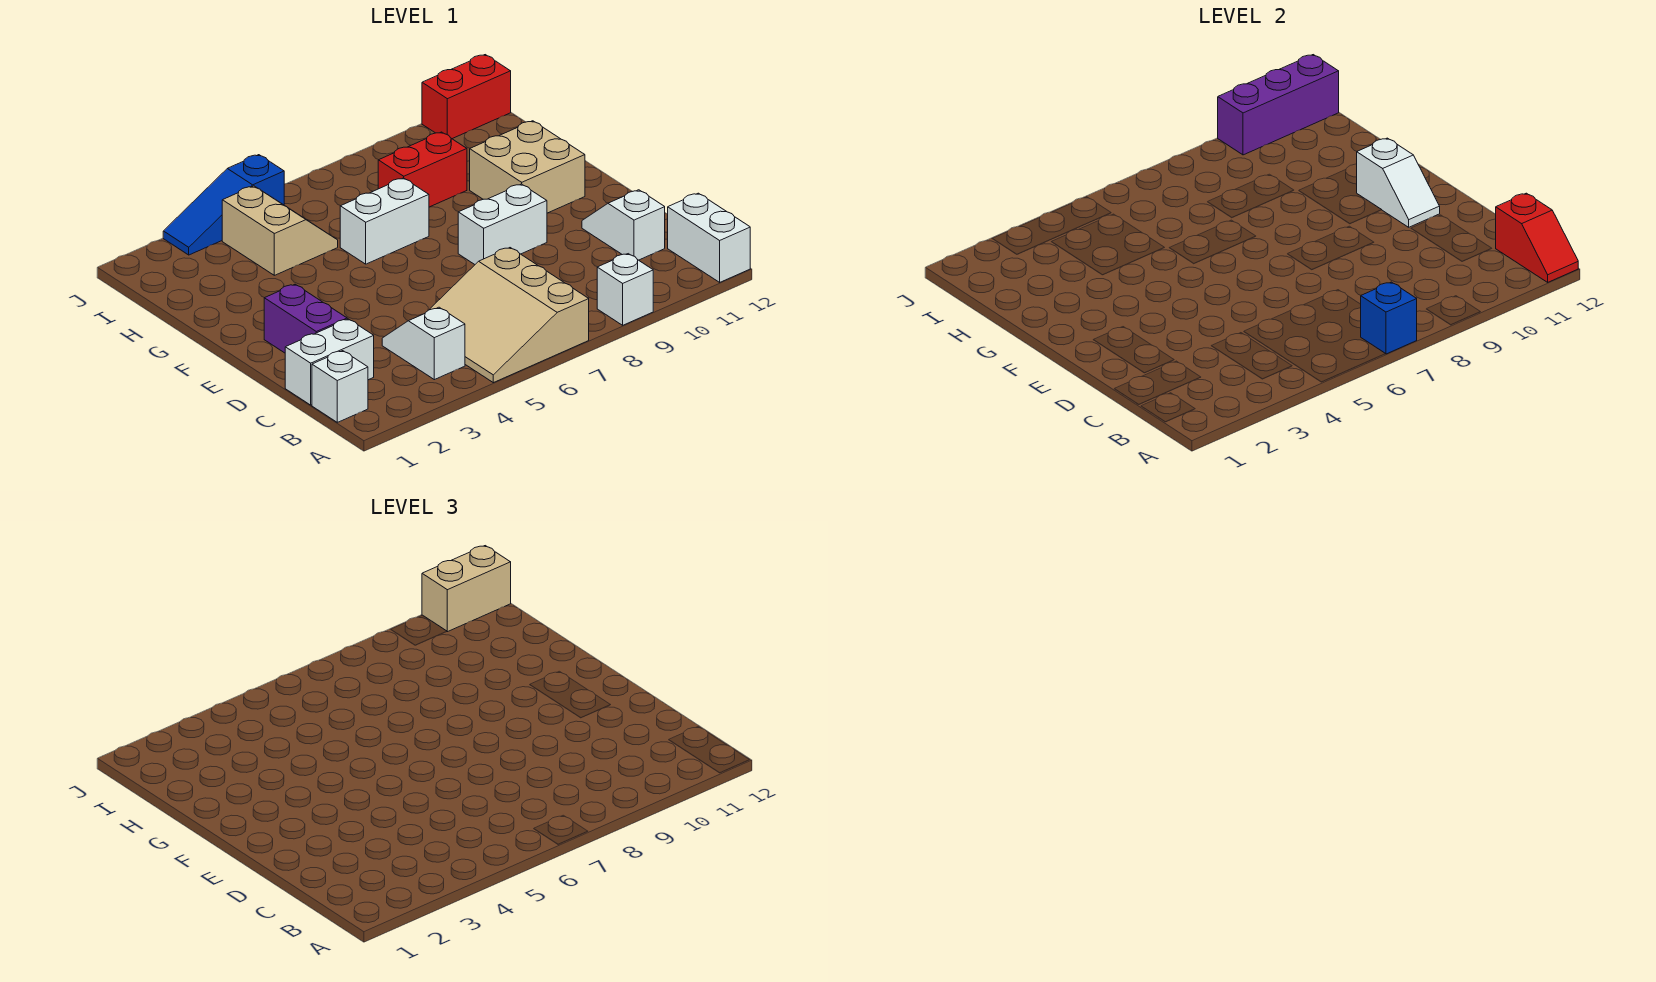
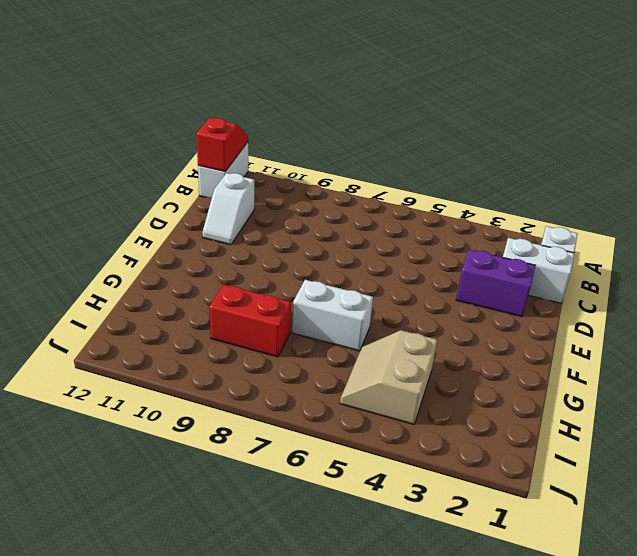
purple brick D2:D3 level 1 -> purple brick D2:E2 level 1
none -> tan slope A5:C7 level 1 top 7
none -> white brick A9 level 1
none -> white slope B4:C4 level 1 top B

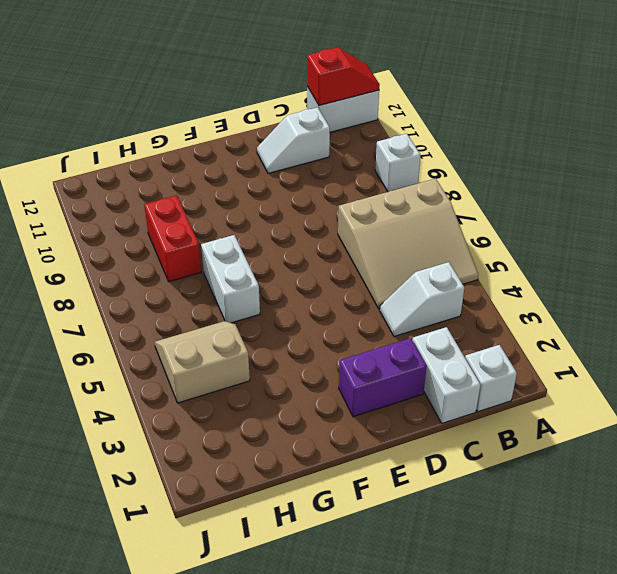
none -> white brick E8:E9 level 1
none -> tan brick F10:G11 level 1
none -> blue slope J3:J5 level 1 top 5

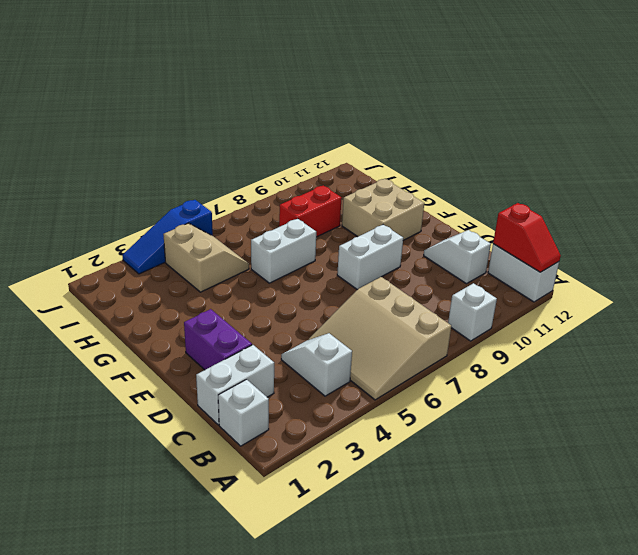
none -> red brick J11:J12 level 1
none -> blue brick A7 level 2
none -> white slope E11:F11 level 2 top F

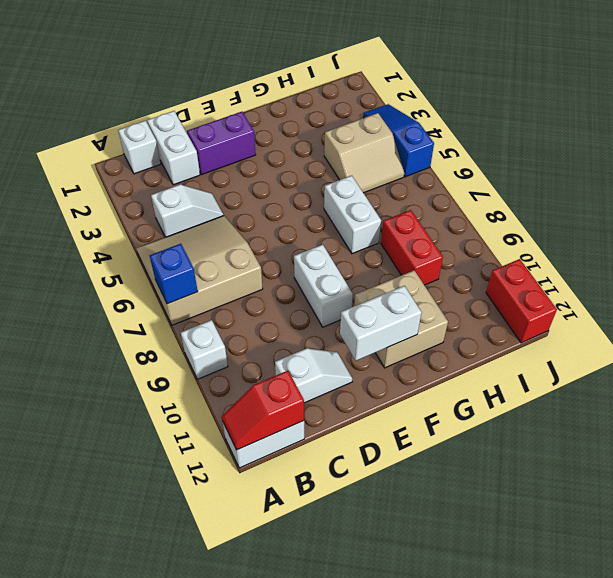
white brick E11:F11 level 2 -> white slope E11:F11 level 2 top F
none -> purple brick J10:J12 level 2
none -> tan brick J11:J12 level 3

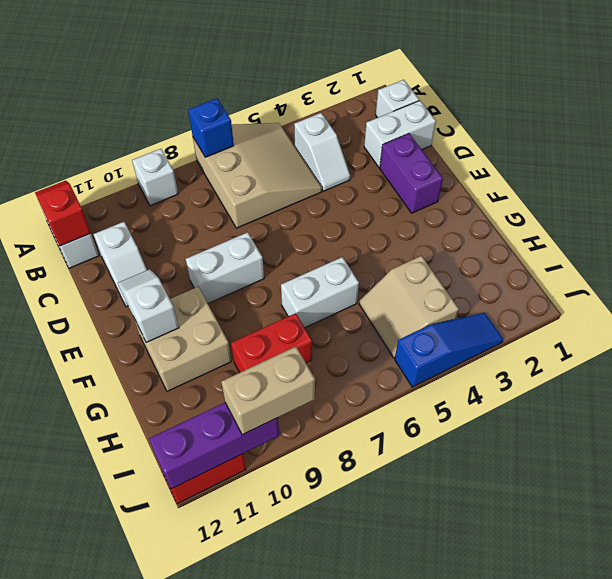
tan brick J9:J10 level 3 -> tan brick J11:J12 level 3

